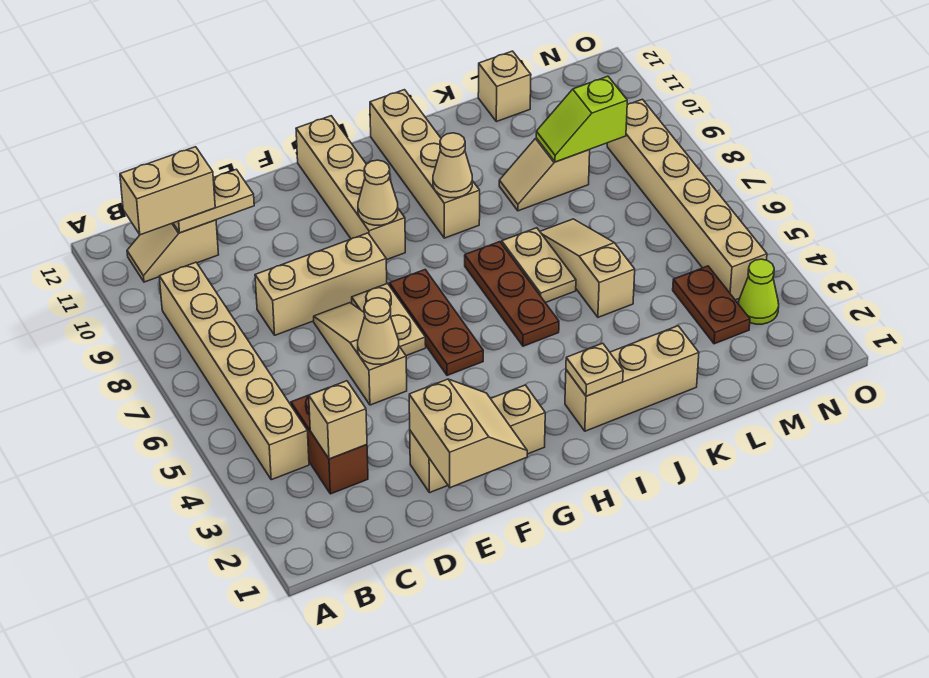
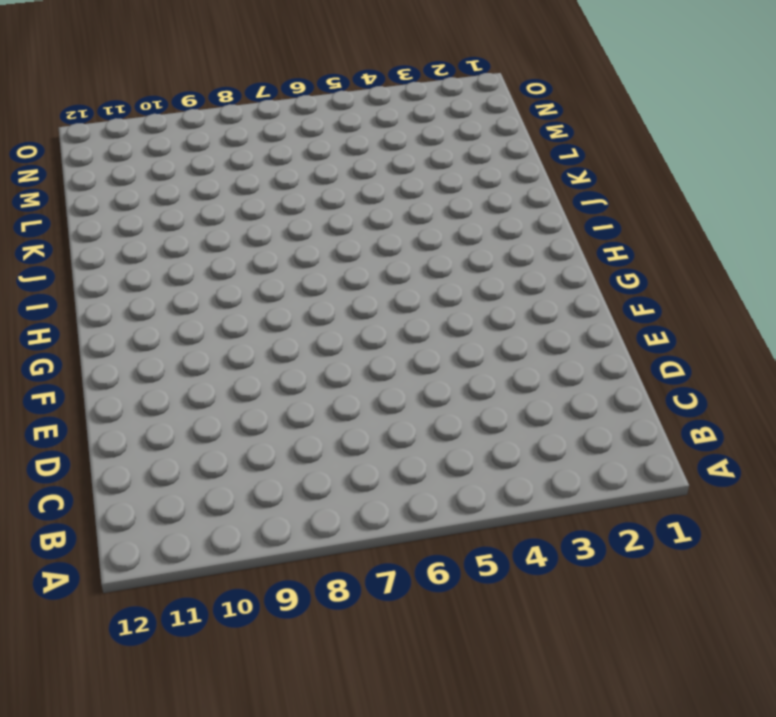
none -> tan brick B4:B9 level 1
none -> tan slope B11:C11 level 1 top C
none -> brown brick C3:C4 level 1

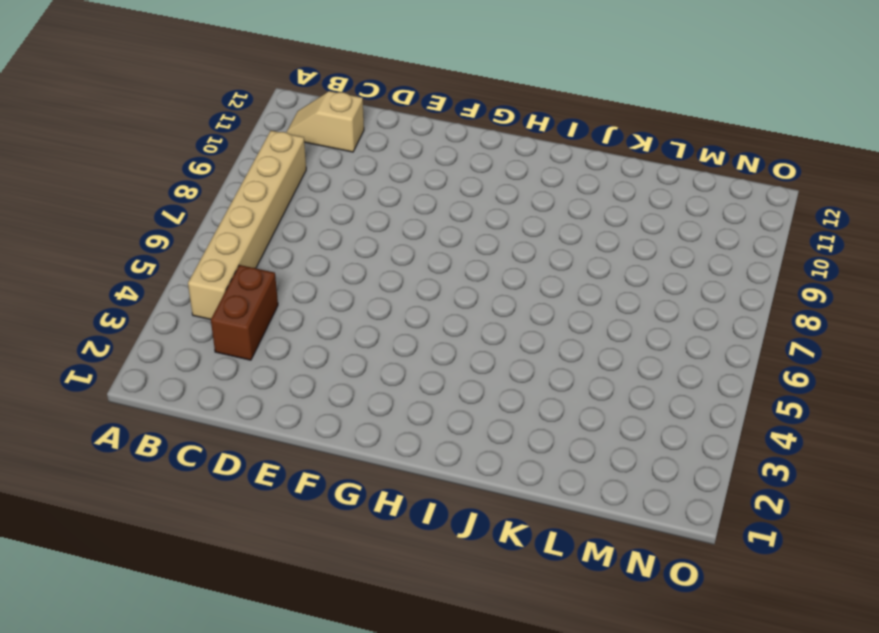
none -> tan brick D8:F8 level 1
none -> tan brick E2:G2 level 1
none -> tan slope E5:E7 level 1 top 5

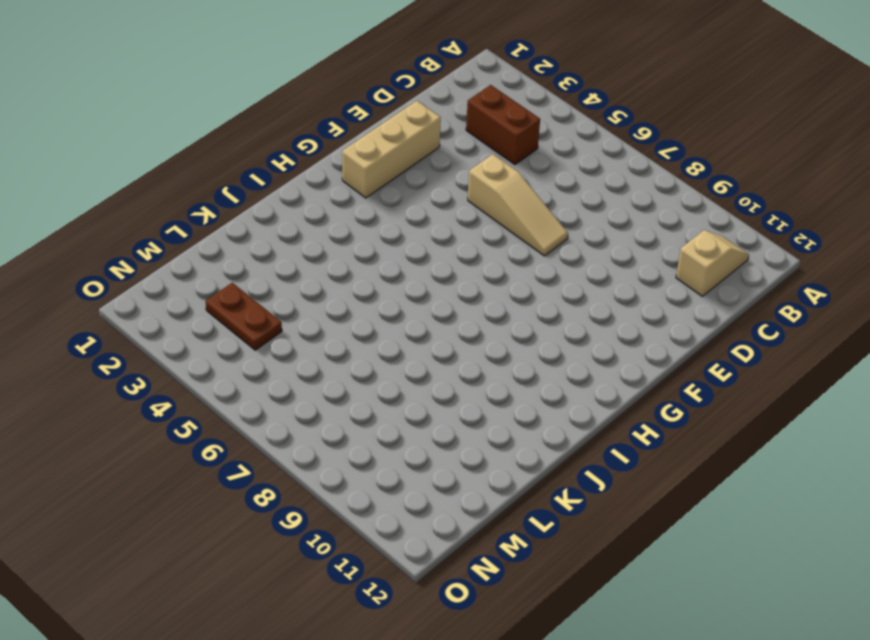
none -> tan brick B4:B9 level 1
none -> tan brick D8:F8 level 1
none -> tan plate F6:F7 level 1

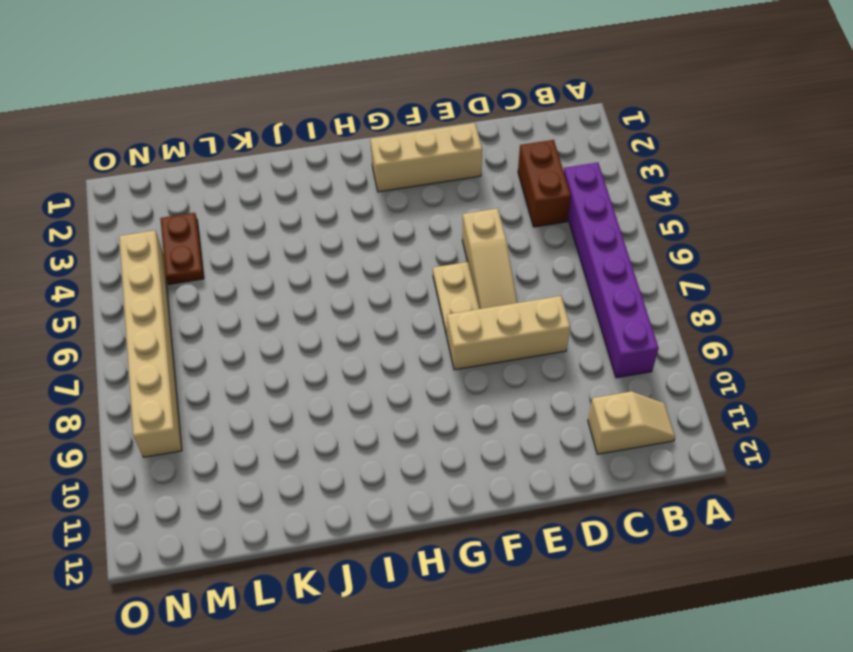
purple brick B4:B9 level 1 -> tan brick B4:B9 level 1
none -> brown plate G5:G7 level 1
none -> tan brick G9:G12 level 1
none -> tan brick I2:K2 level 1

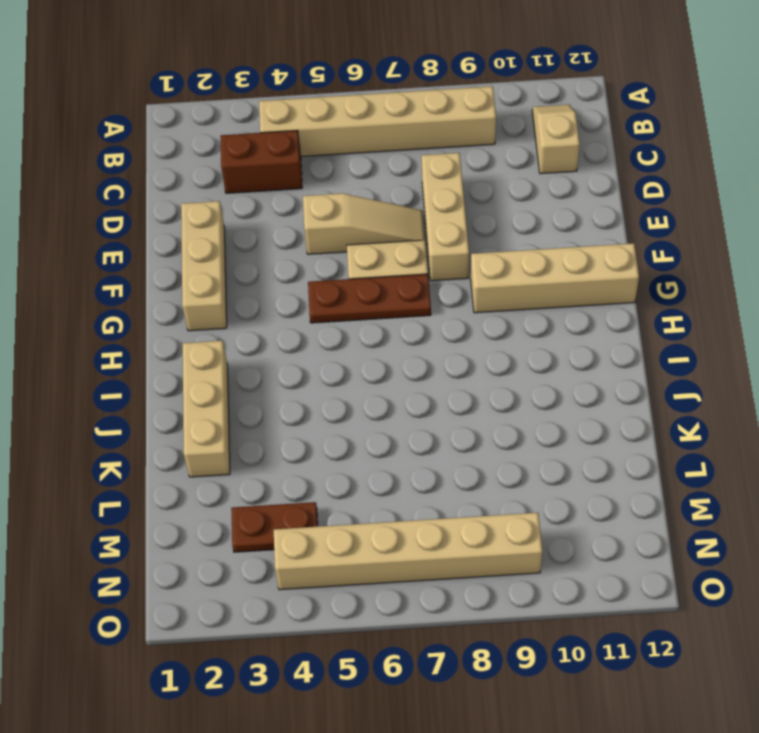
none -> brown plate I5:I7 level 1
none -> tan brick I9:I12 level 1
none -> tan plate J6:J7 level 1

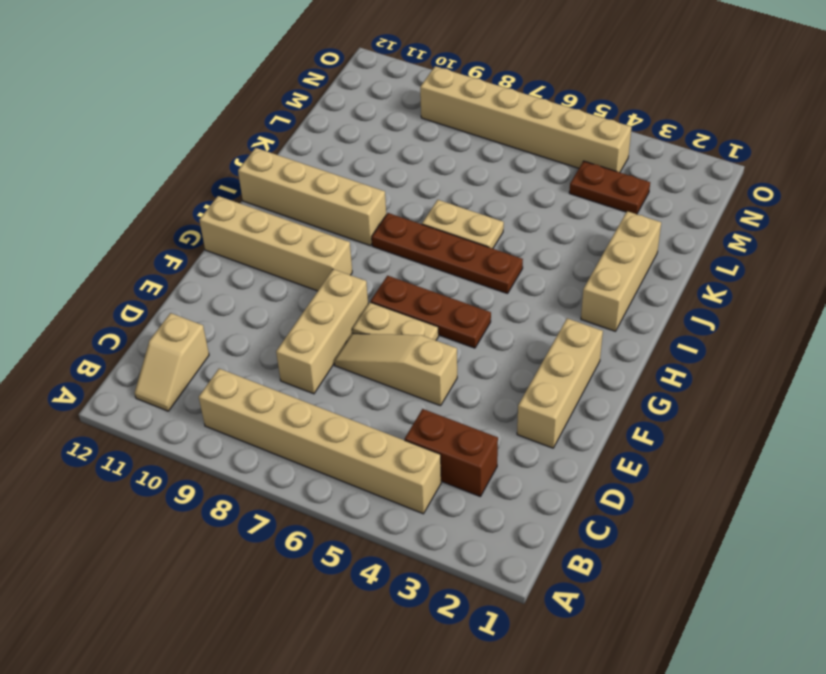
brown plate I5:I8 level 1 -> brown plate I5:I7 level 1
none -> tan slope K5:K7 level 1 top 5
none -> tan slope K9:L9 level 1 top L
none -> tan brick L12 level 1

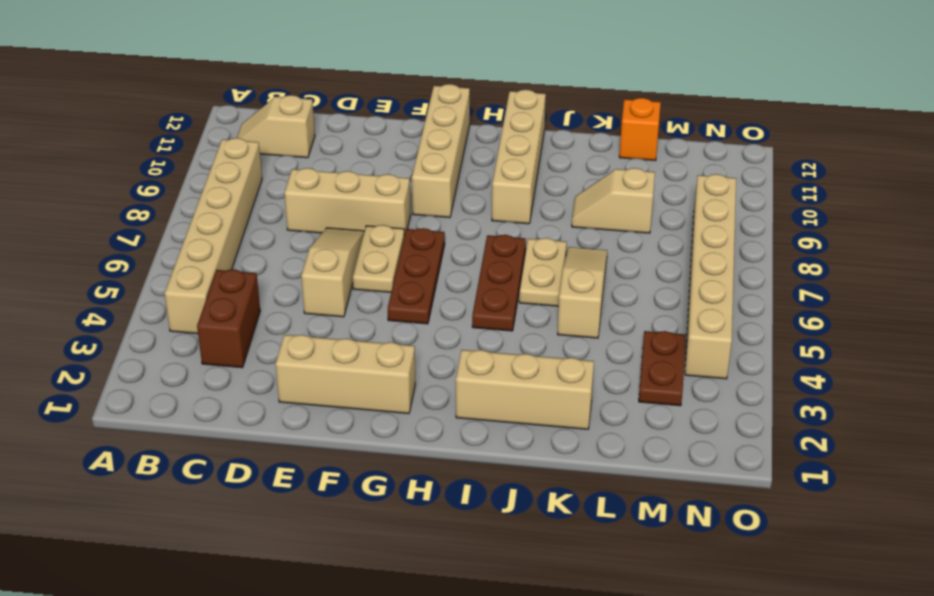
orange brick L12 level 1 -> tan brick L12 level 1
none -> lime cone N3 level 1
none -> tan brick C3 level 2
none -> tan plate C11:D11 level 2

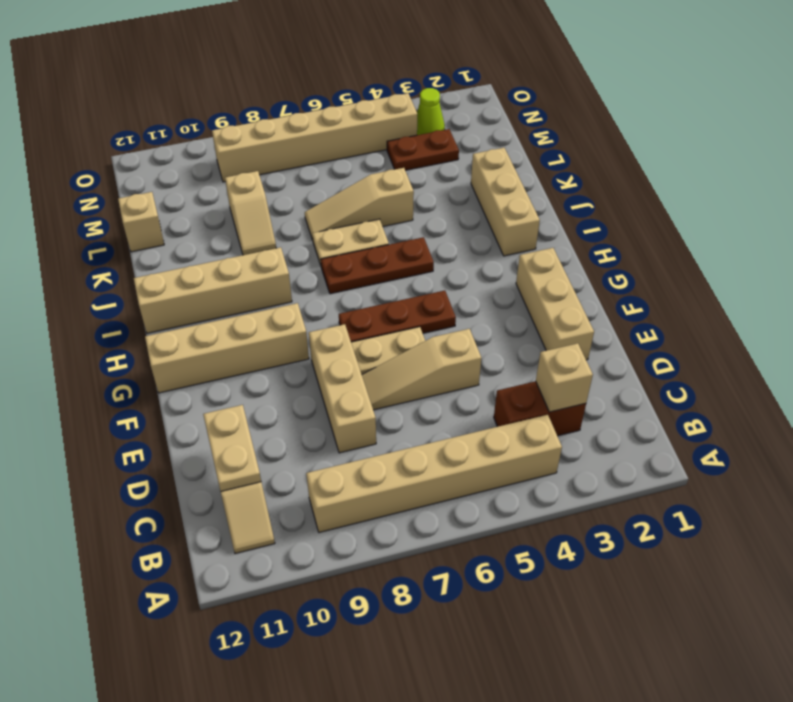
none -> tan slope E1:F2 level 2 top E
none -> tan cone E5 level 2
none -> tan cone G9 level 2

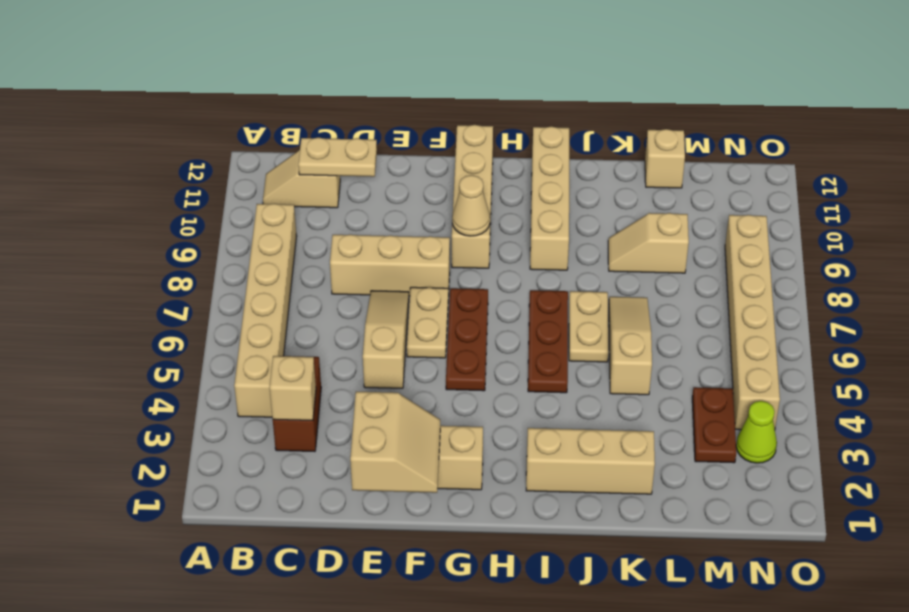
none -> tan cone E5 level 2
none -> tan plate I2 level 2
none -> tan cone I9 level 2

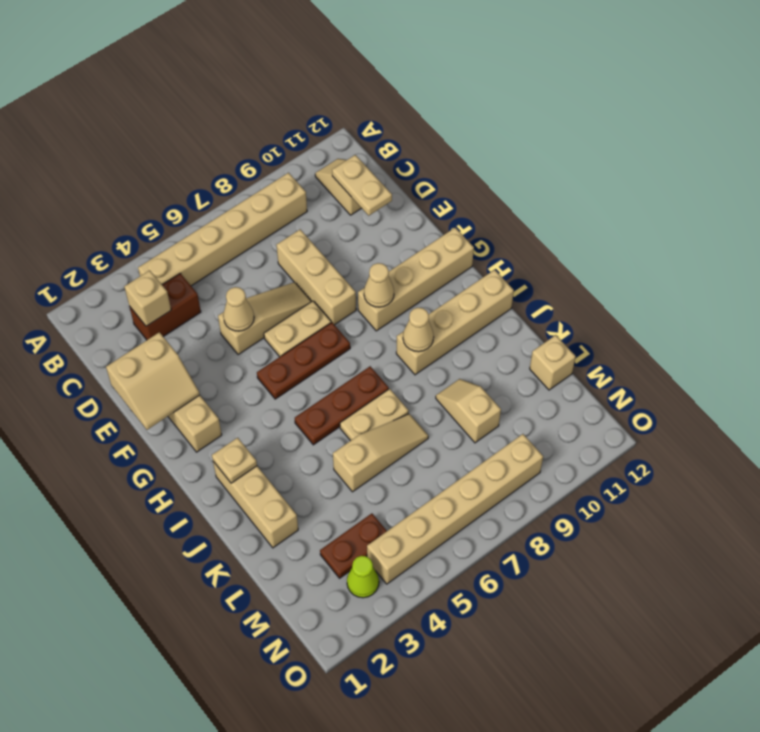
none -> lime slope L9:M9 level 2 top M
none -> tan brick B11:C11 level 3

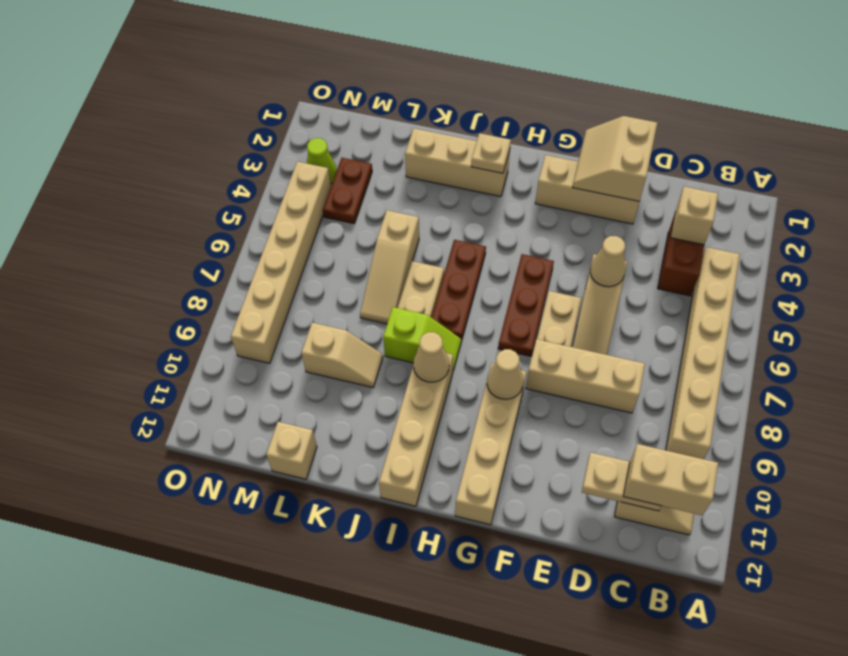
lime slope I8:J8 level 1 top J -> lime slope L9:M9 level 2 top M

